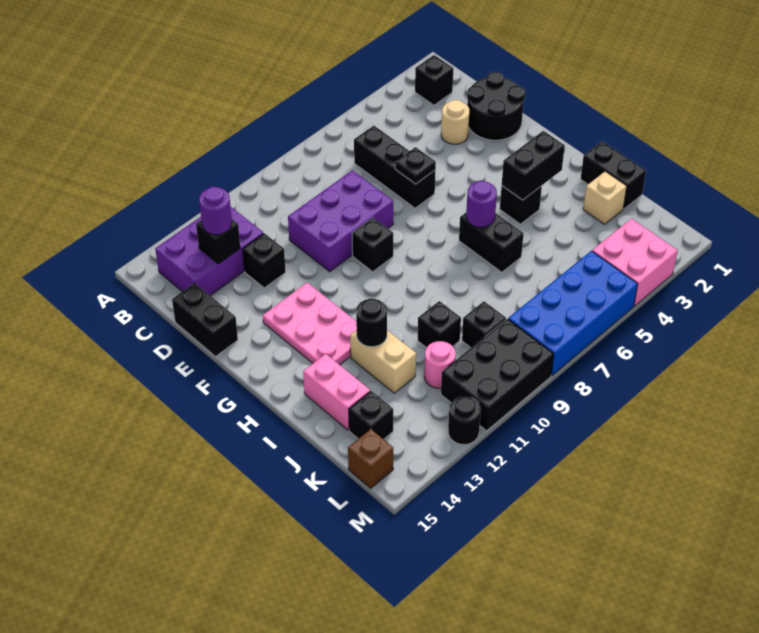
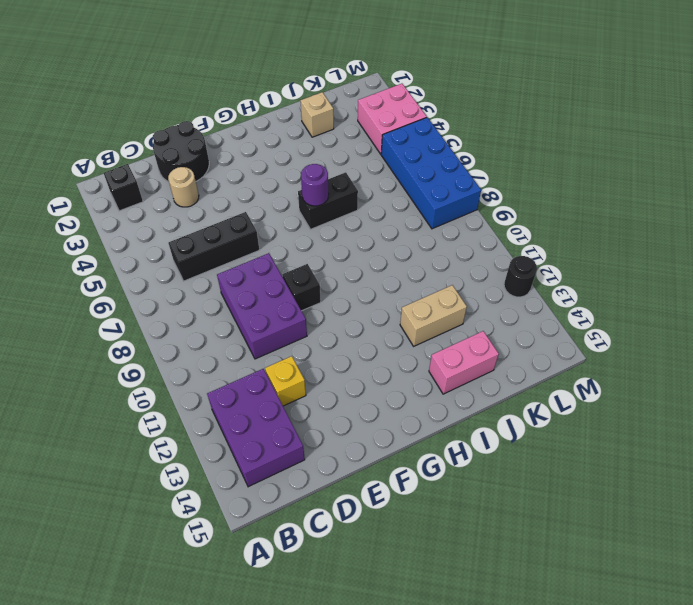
yellow brick D12 level 1 -> black brick D12 level 1
none -> black brick D15:E15 level 1
none -> pink plate F12:H13 level 1
none -> black brick H4 level 1
none -> black brick I1:J1 level 1

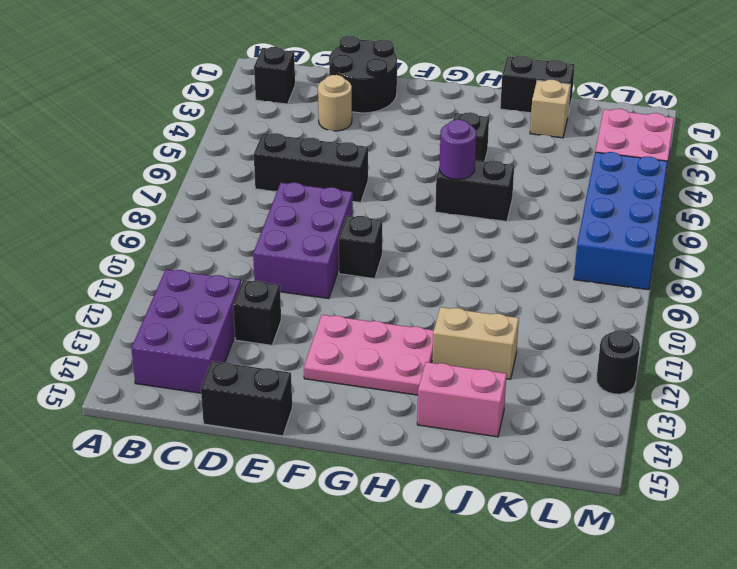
none -> black brick J10 level 1
none -> black brick K9 level 1
none -> pink round brick K11 level 1
none -> black brick K14 level 1

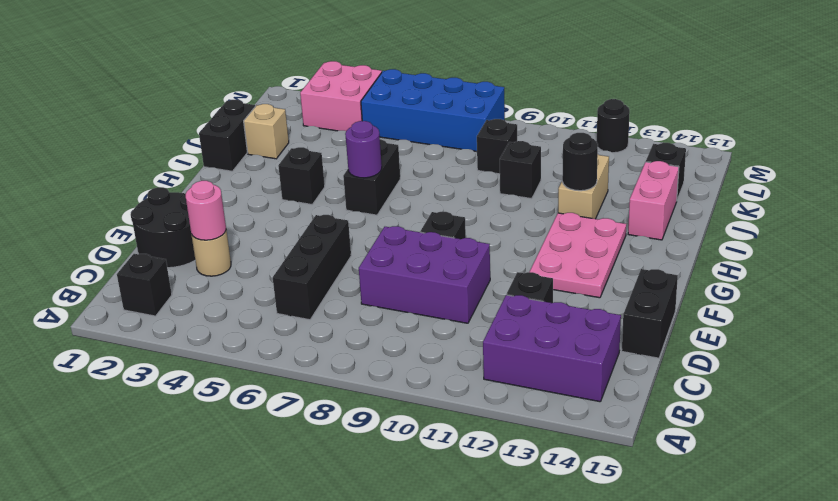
pink round brick D3 level 2 -> pink round brick K11 level 1
none -> black brick L9:M11 level 1
none -> brown brick L15 level 1
none -> black brick C13 level 2
none -> black plate E6 level 2

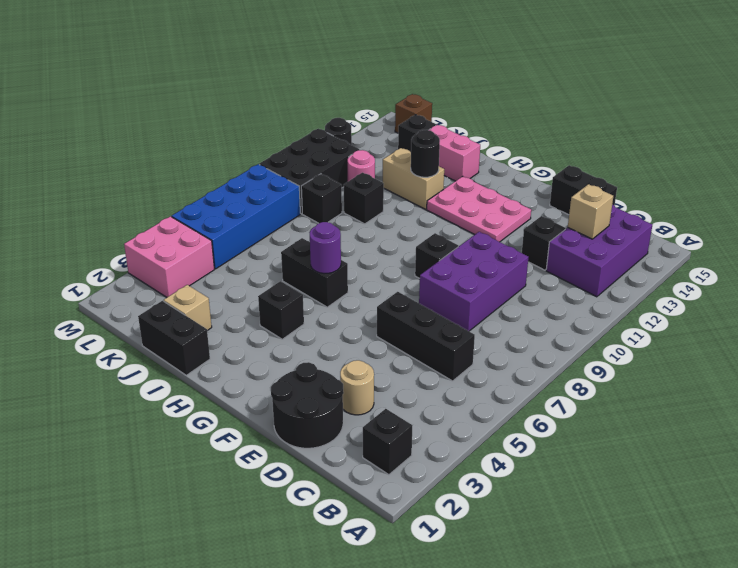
tan brick C13 level 2 -> black brick C13 level 2
none -> black plate E6 level 2
none -> black brick H3:H4 level 2
none -> purple round brick C13 level 3

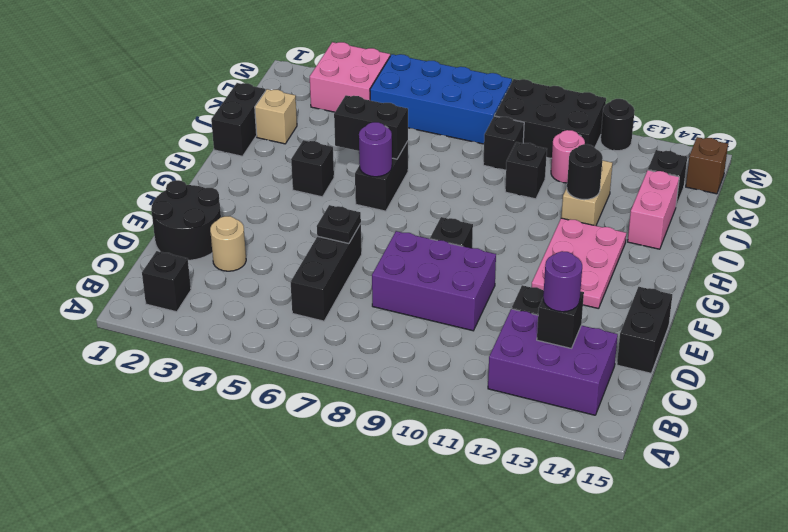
black brick I5:I6 level 2 -> black brick H3:H4 level 2

